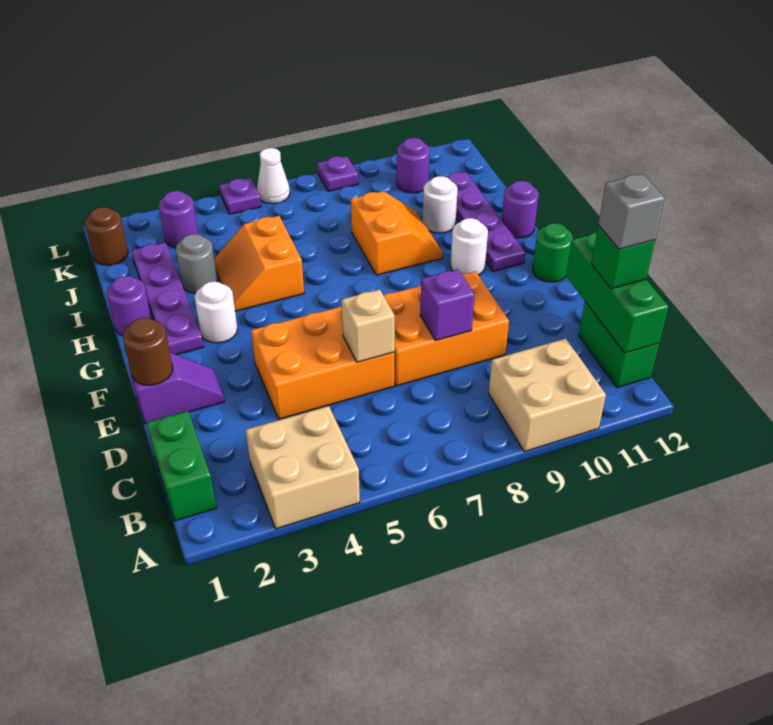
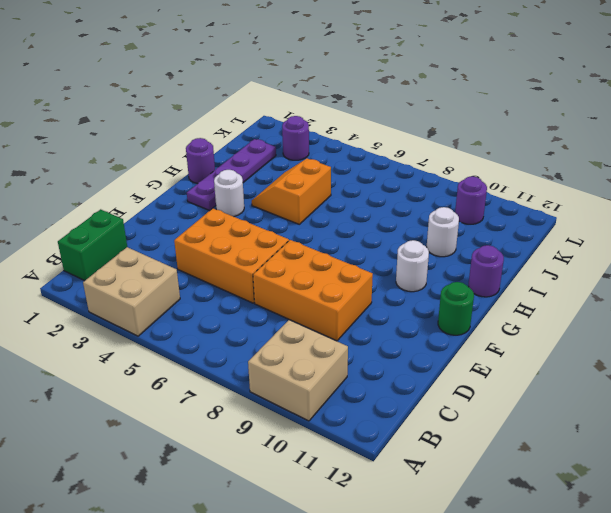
none -> green brick B12:C12 level 1
none -> purple slope E1:E2 level 1 top 1
none -> purple plate G11:J11 level 1
none -> orange slope H8:I9 level 1 top 8

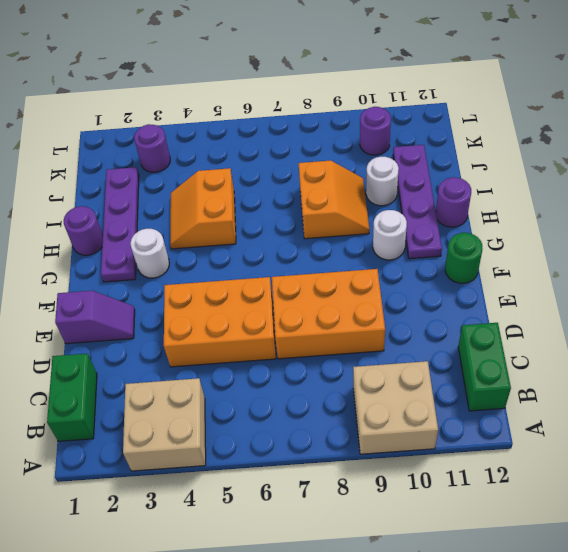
none -> grey round brick I3 level 1
none -> brown round brick K1 level 1
none -> purple plate L5 level 1
none -> white cone L6 level 1

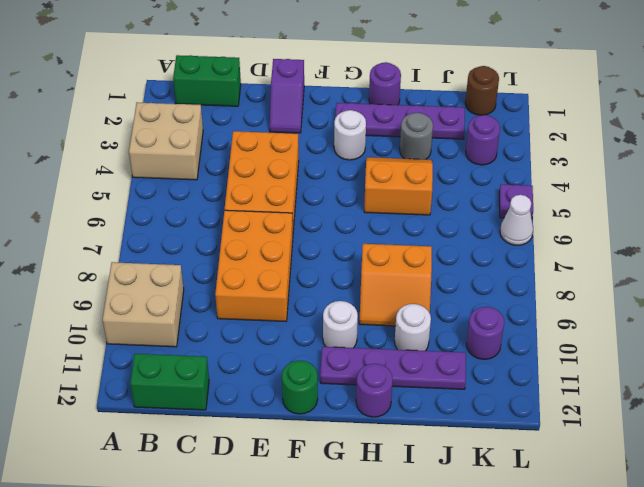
none -> purple plate L8 level 1
none -> green brick B12:D12 level 2
none -> tan brick D6 level 2
none -> purple brick D8 level 2

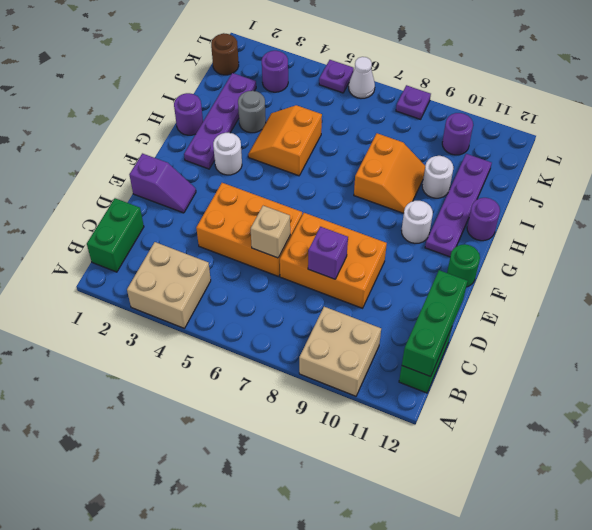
none -> brown round brick E1 level 2
none -> green brick C12 level 3
none -> grey brick C12 level 4

